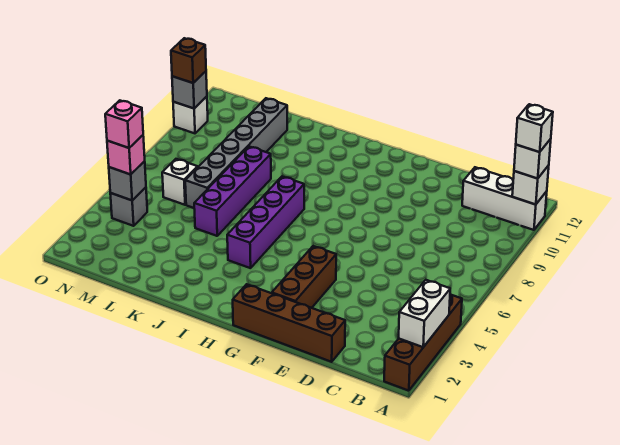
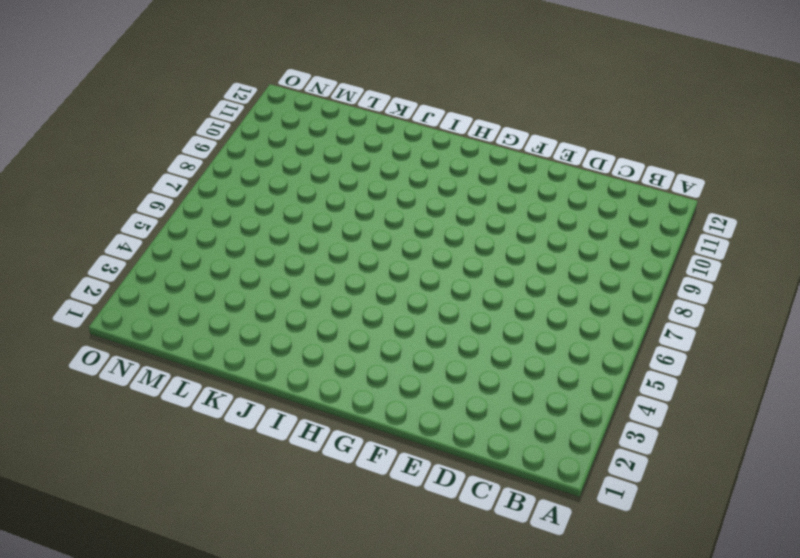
none -> brown brick A1:A4 level 1
none -> white brick A11:C11 level 1
none -> brown brick D1:G1 level 1

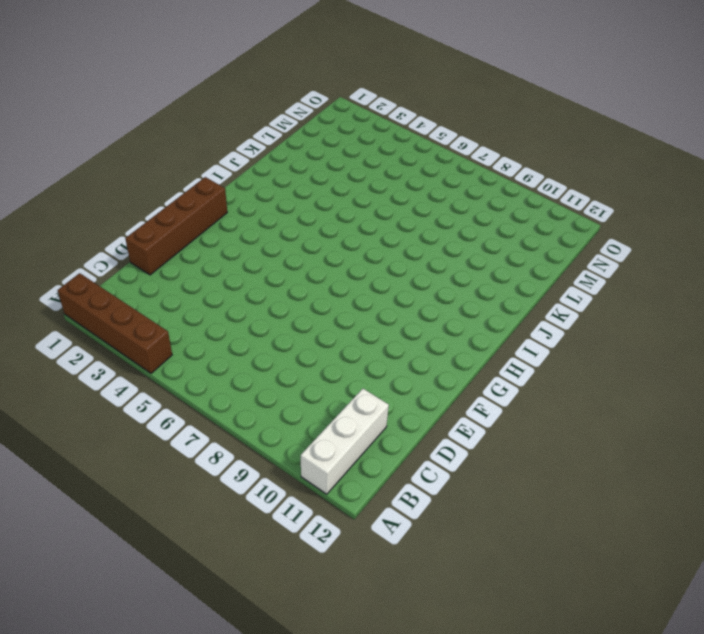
none -> brown brick F2:F4 level 1
none -> purple brick I4:I7 level 1
none -> purple brick K5:K8 level 1

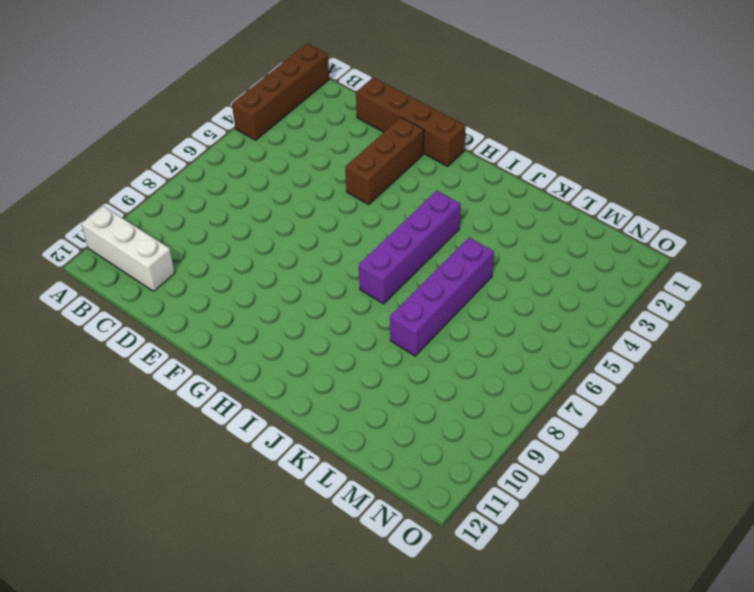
none -> grey brick L6:L11 level 1
none -> white brick M6 level 1
none -> grey brick N4 level 1

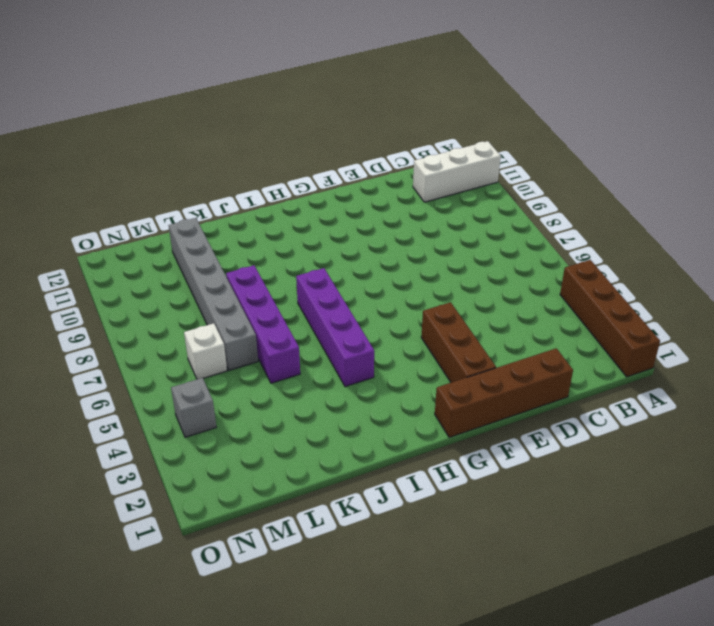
none -> white brick O10 level 1
none -> white brick A2:A3 level 2
none -> white brick A11 level 2

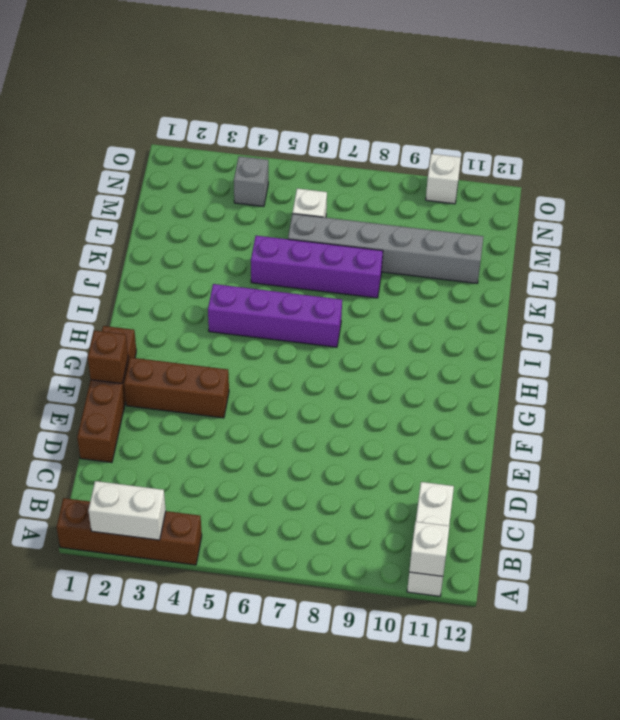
brown brick F1 level 2 -> brown brick O10 level 3
none -> grey brick N4 level 2
none -> grey brick O10 level 2
none -> white brick A11 level 3

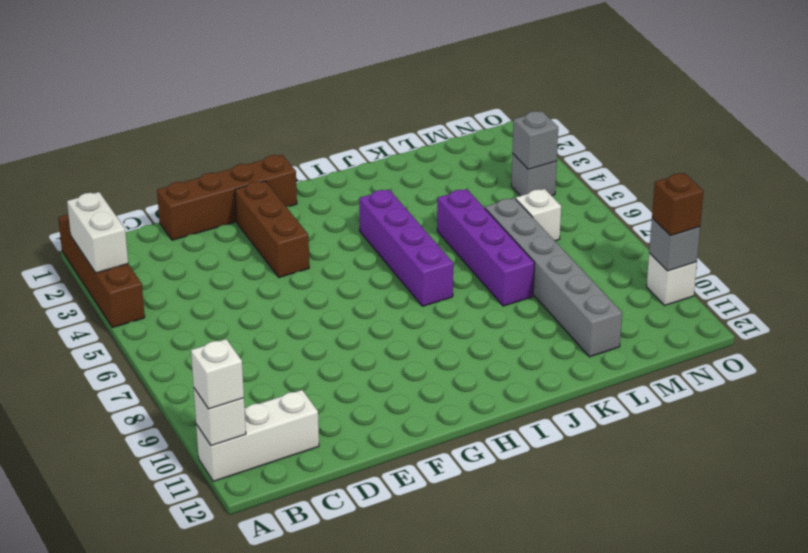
none -> pink brick N4 level 3
none -> white brick A11 level 4
none -> pink brick N4 level 4

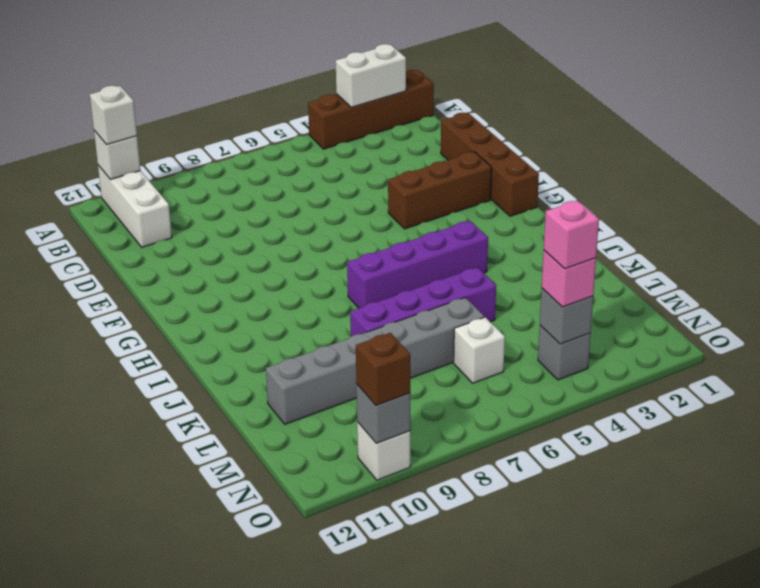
none -> white brick A11 level 4

